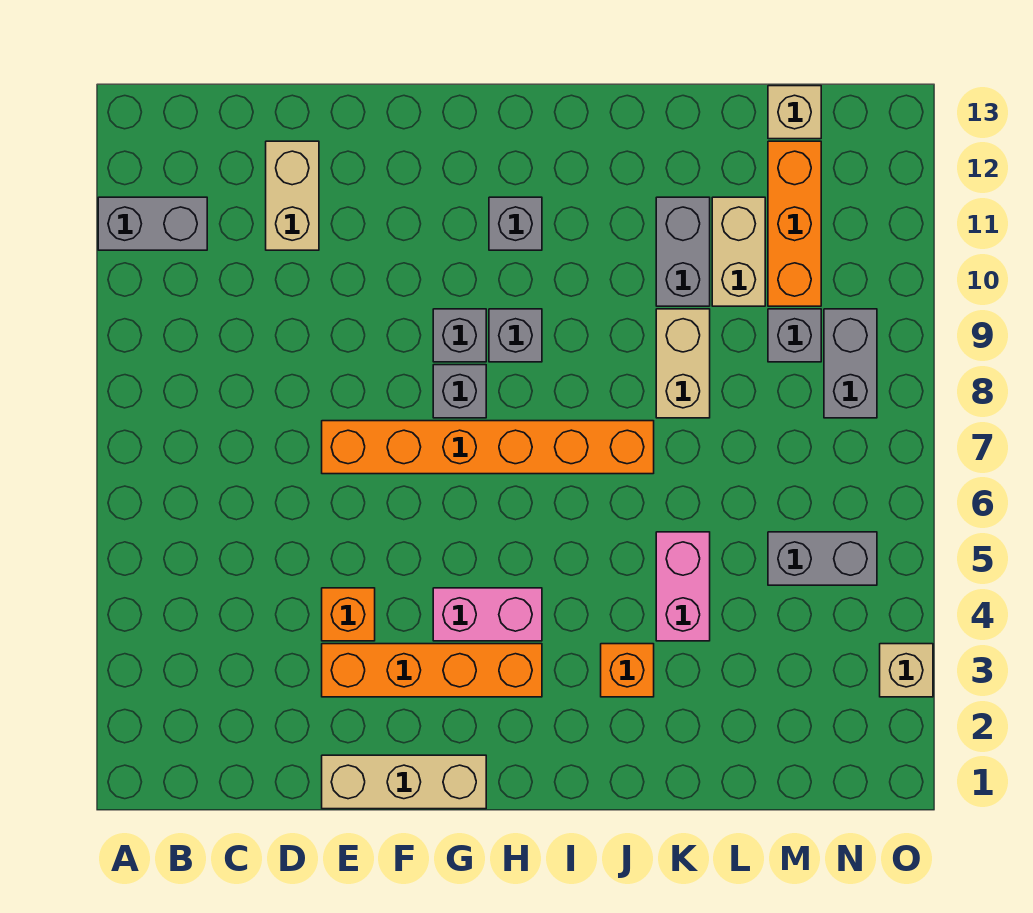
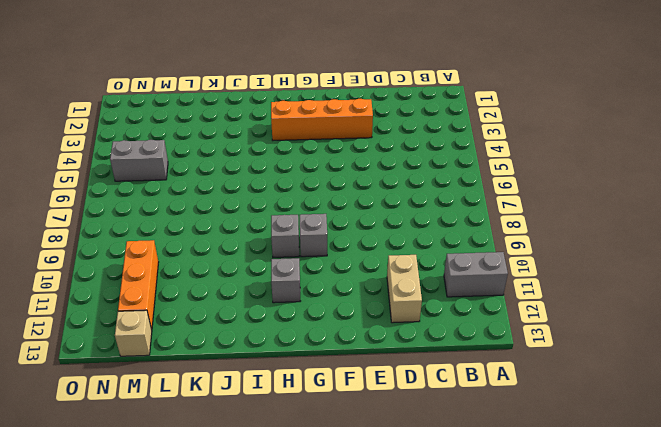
none -> tan brick E1:G1 level 1
none -> orange brick E4 level 1
none -> orange brick E7:J7 level 1

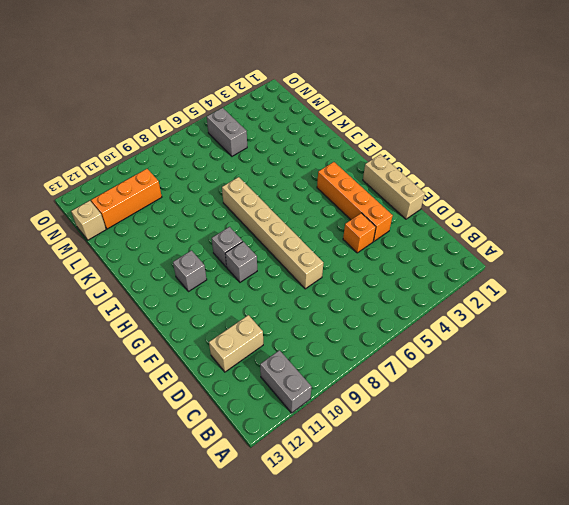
tan brick E7:J7 level 1 -> orange brick E7:J7 level 1
none -> pink brick G4:H4 level 1
none -> grey brick G8 level 1
none -> orange brick J3 level 1

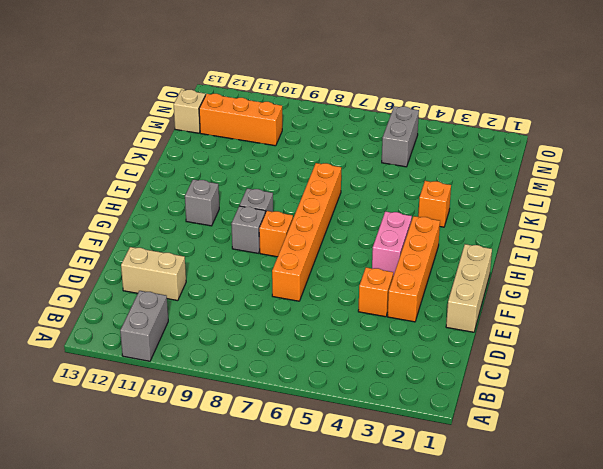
orange brick G8 level 1 -> grey brick G8 level 1
none -> pink brick K4:K5 level 1
none -> tan brick K8:K9 level 1
none -> grey brick K10:K11 level 1

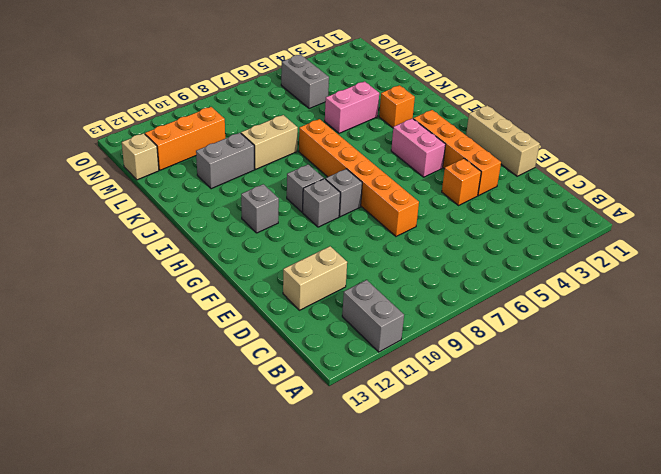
none -> tan brick L10:L11 level 1
none -> grey brick M9 level 1
none -> grey brick N8:N9 level 1

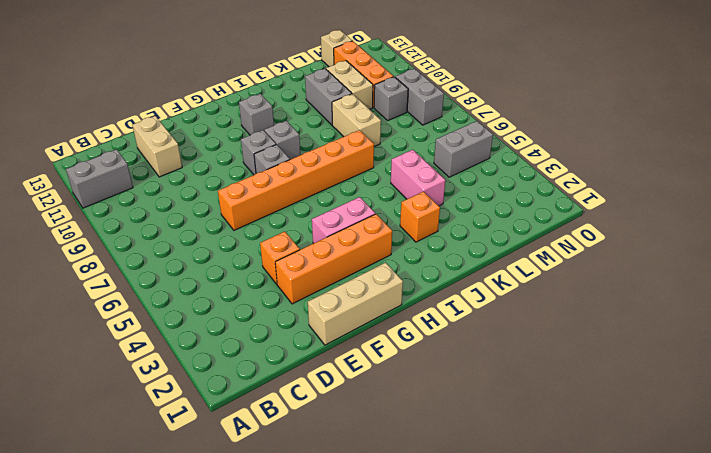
none -> tan brick O3 level 1

